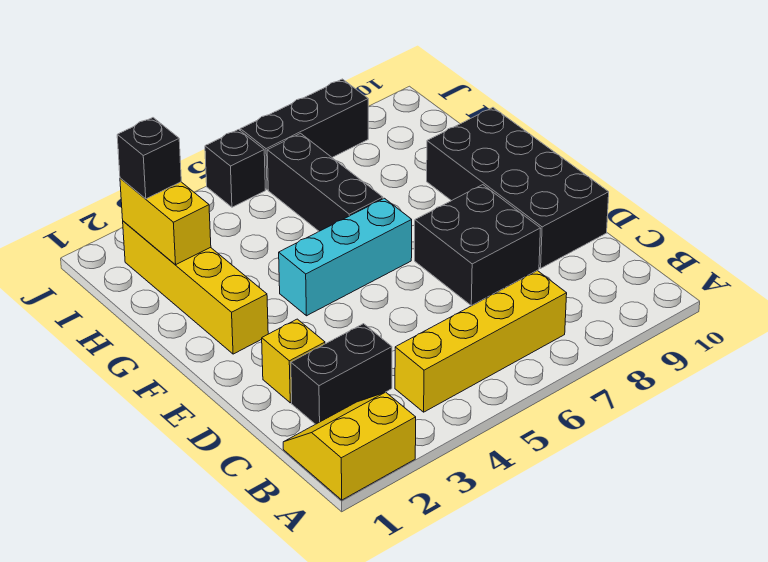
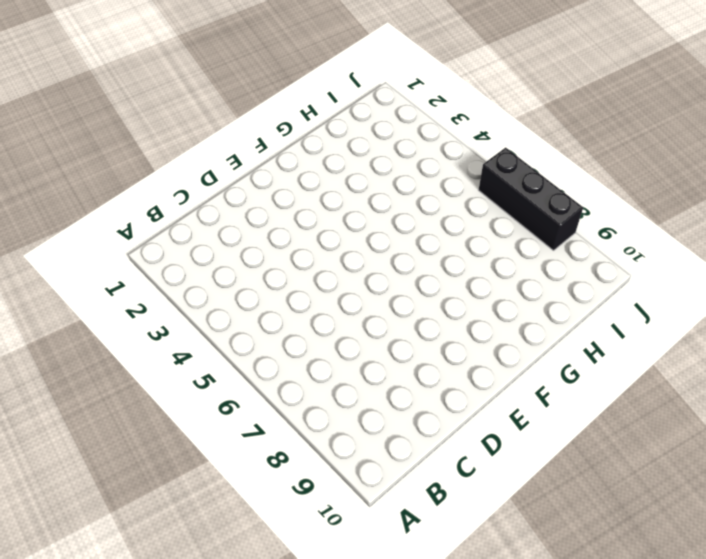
none -> yellow slope A1:B2 level 1 top A
none -> yellow brick B4:B7 level 1
none -> black brick C2:C3 level 1

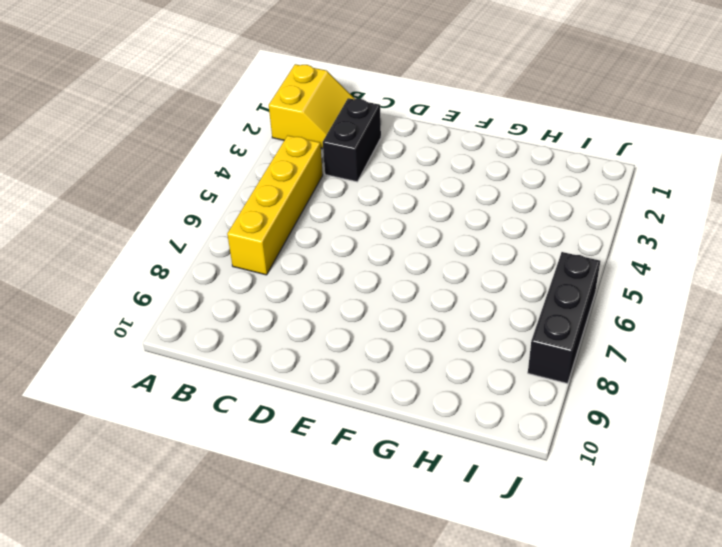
none -> yellow brick D2 level 1
none -> black brick D7:E8 level 1
none -> black brick D9:G10 level 1

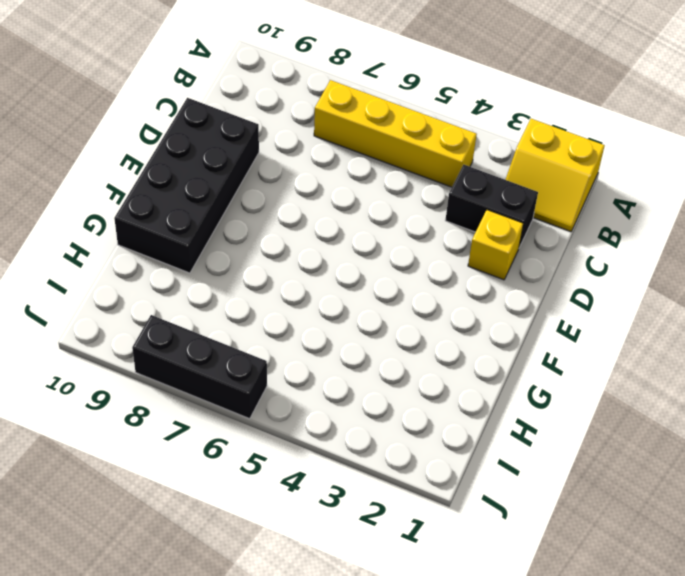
none -> black brick D7:E8 level 1
none -> yellow brick F2:I2 level 1
none -> cyan brick F4:F6 level 1

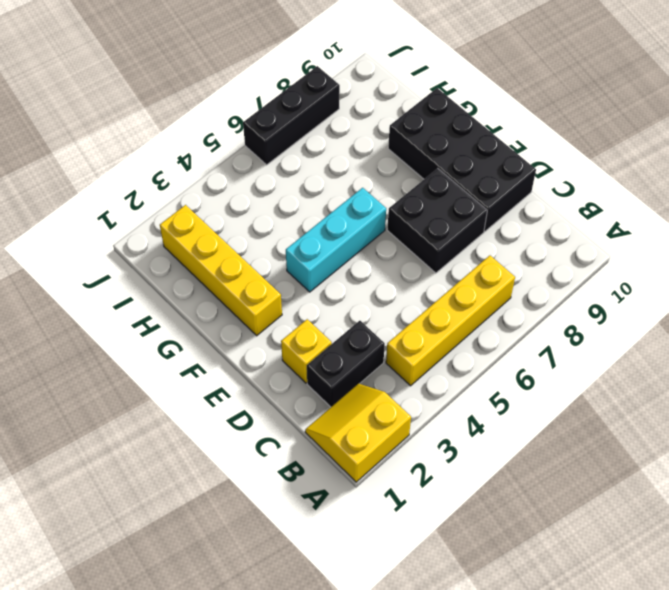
none -> black brick G6:I6 level 1
none -> black brick J5 level 1
none -> yellow brick H2:I2 level 2

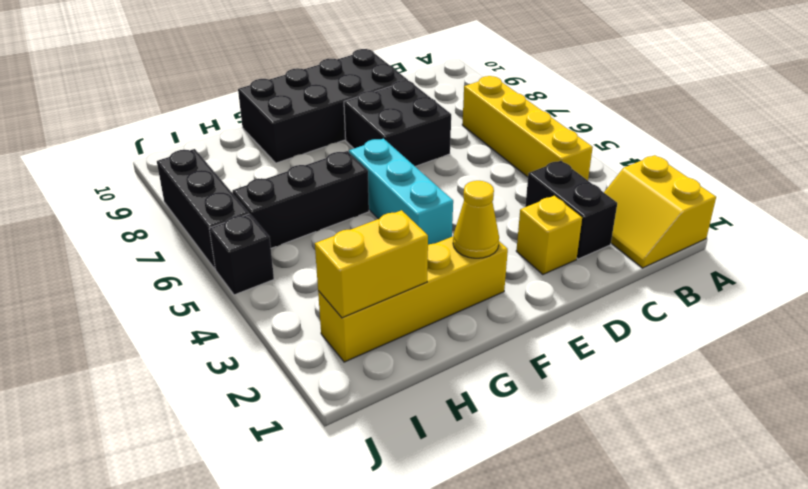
yellow cone F2 level 2 -> none
none -> black brick I2 level 3

